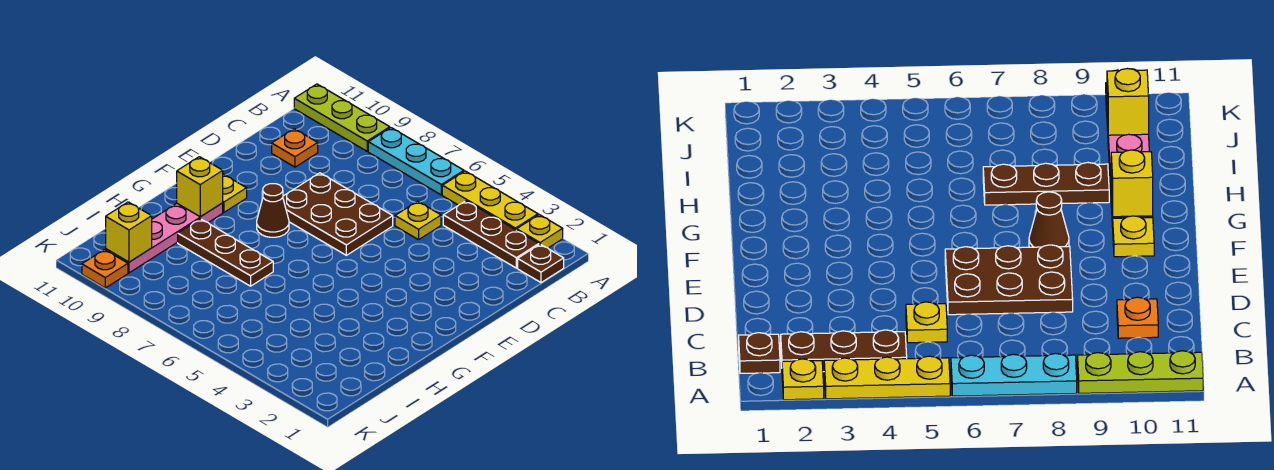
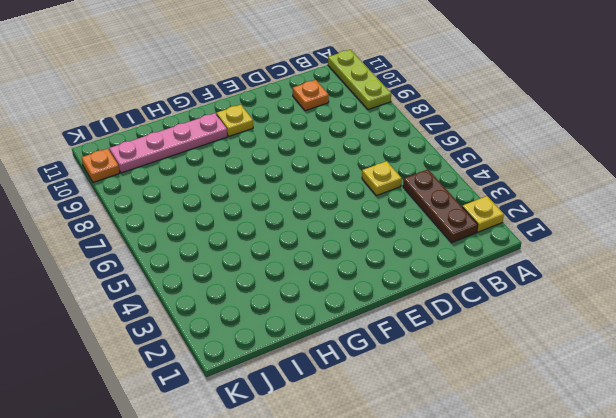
none -> yellow plate A3:A5 level 1
none -> cyan plate A6:A8 level 1
none -> brown plate B1 level 1

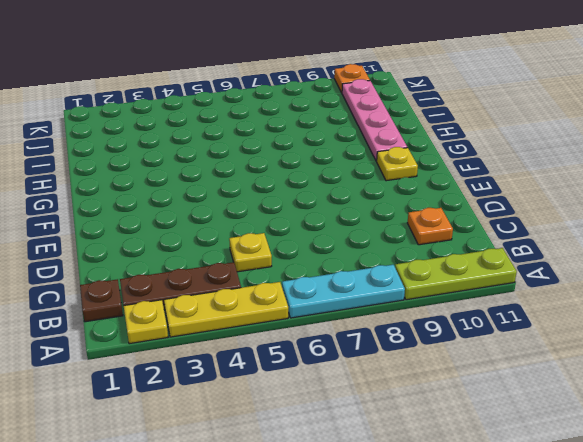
none -> brown plate D6:E8 level 1
none -> brown cone F8 level 1
none -> brown plate H7:H9 level 1

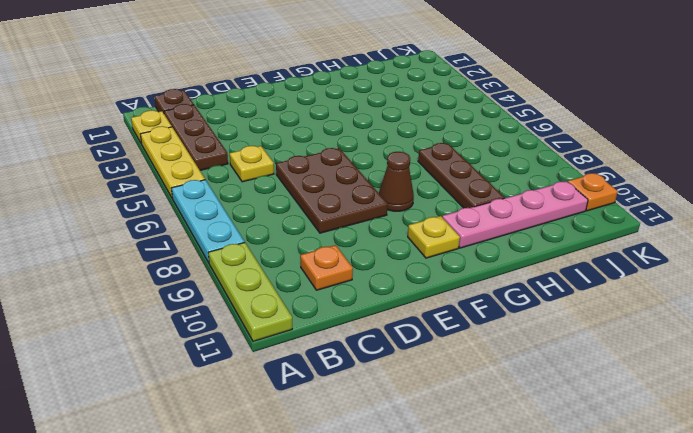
none -> yellow brick G10 level 2
none -> yellow brick J10 level 2

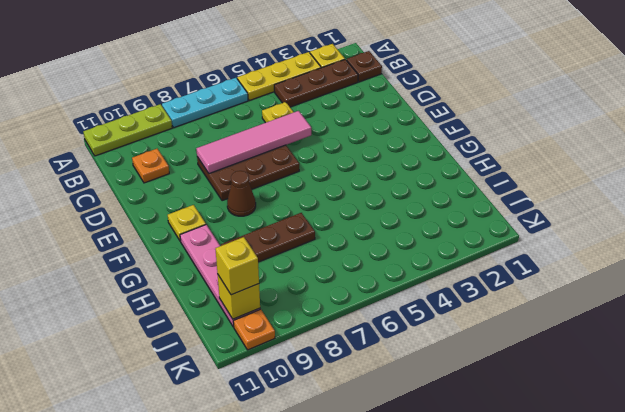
pink tile D5:D8 level 2 -> none
yellow brick J10 level 3 -> yellow brick G10 level 2

